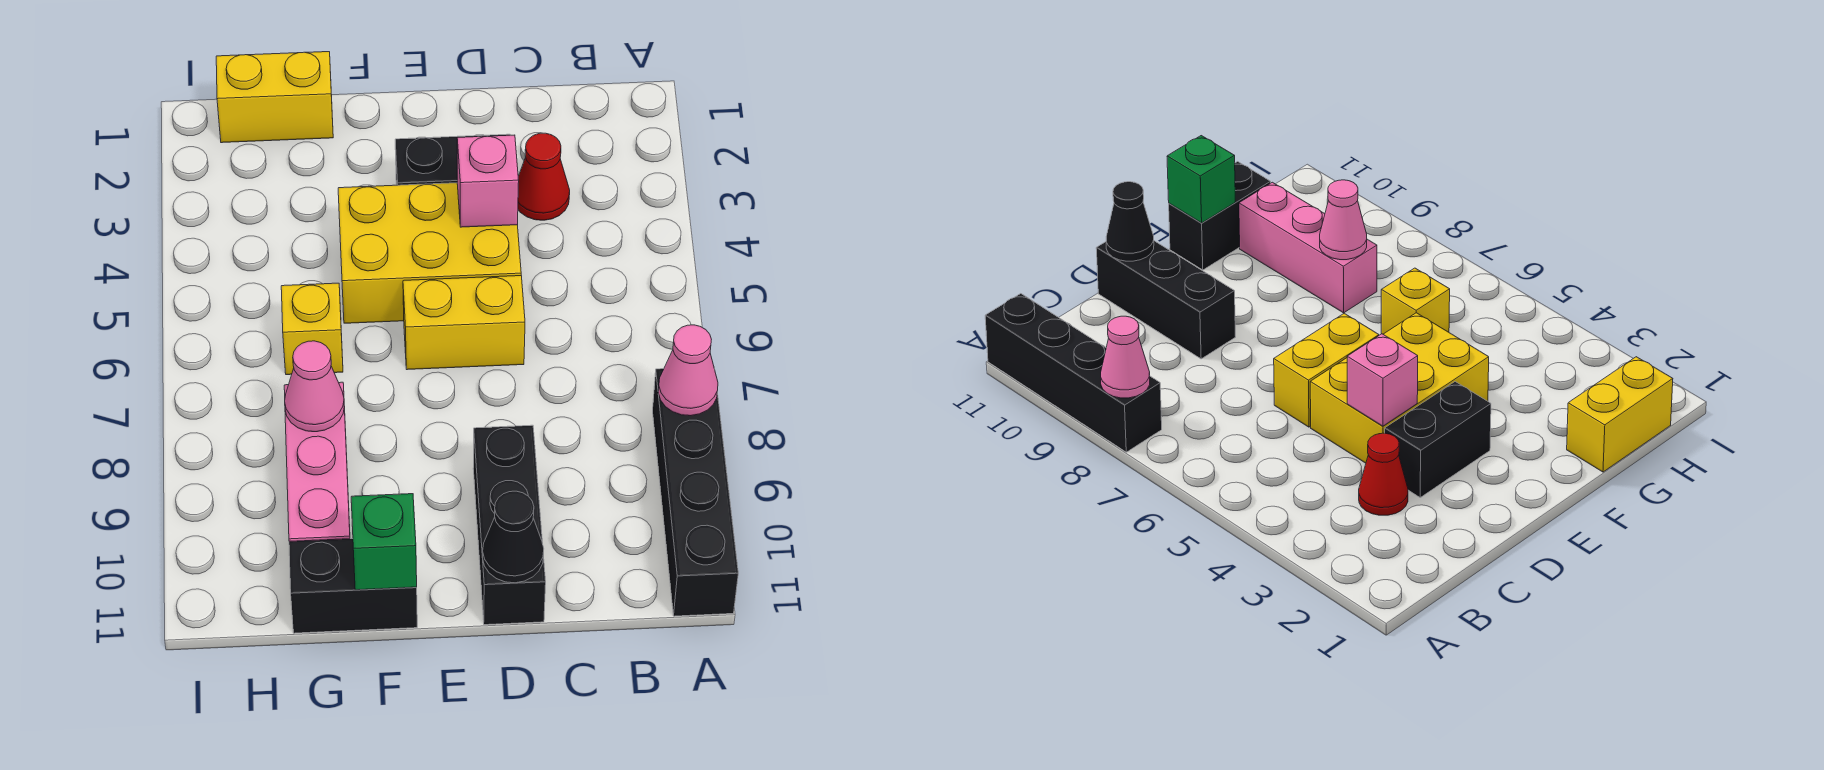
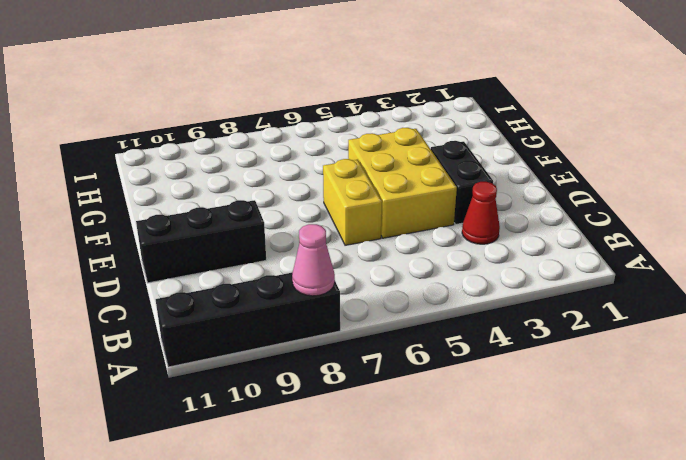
none -> black brick F11:G11 level 1
none -> yellow brick G1:H1 level 1
none -> yellow brick G6 level 1

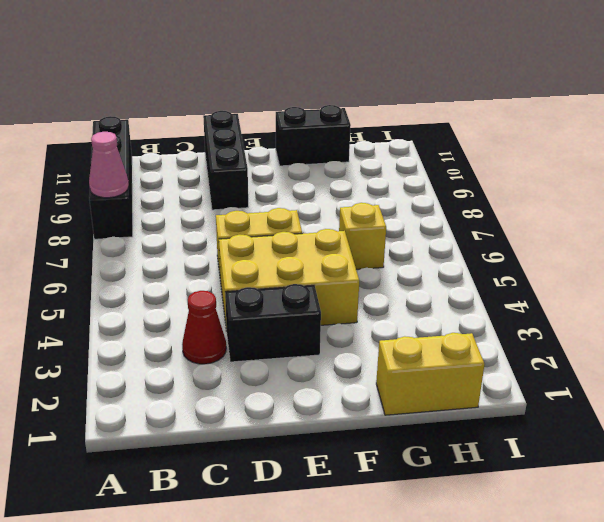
none -> pink brick G8:G10 level 1
none -> pink brick D4 level 2
none -> black cone D11 level 2

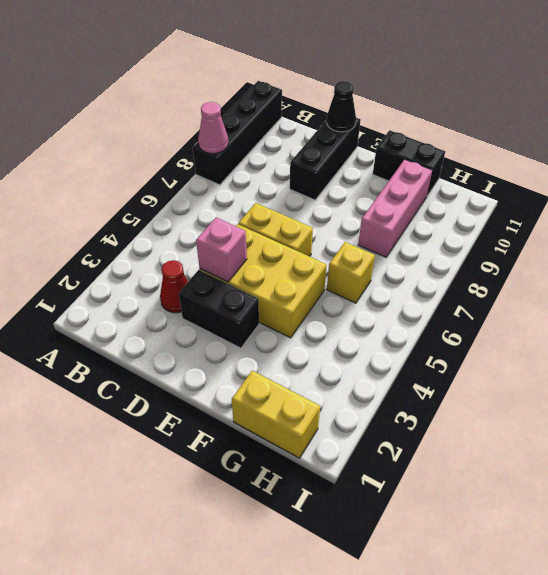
none -> green brick F11 level 2
none -> pink cone G8 level 2

